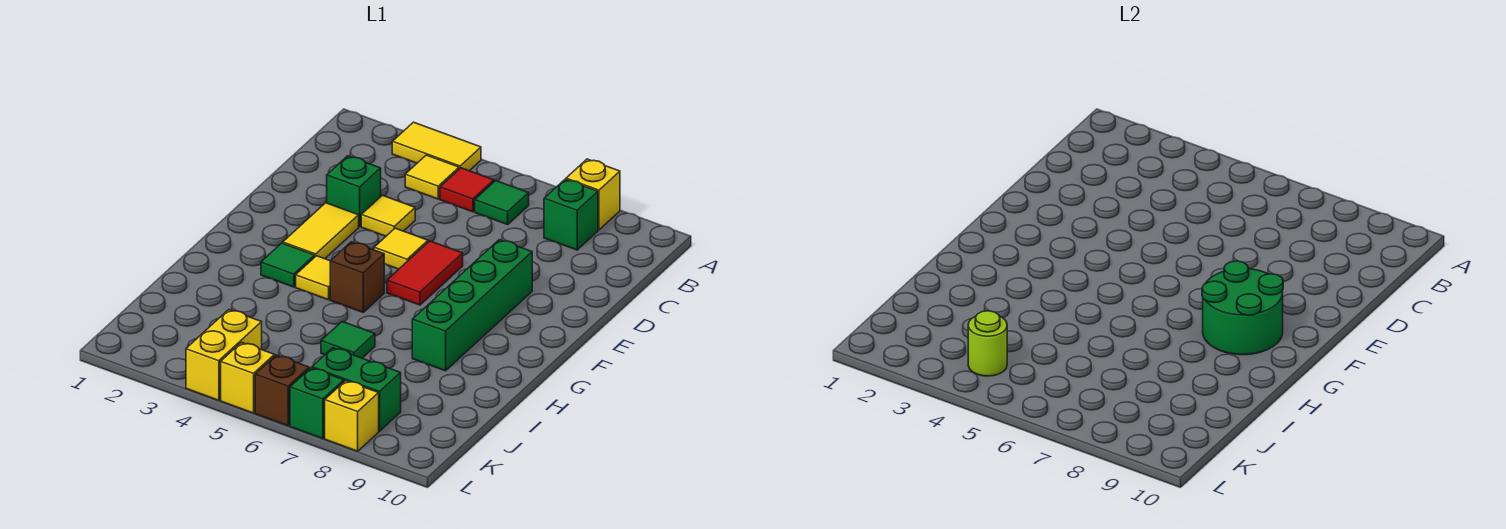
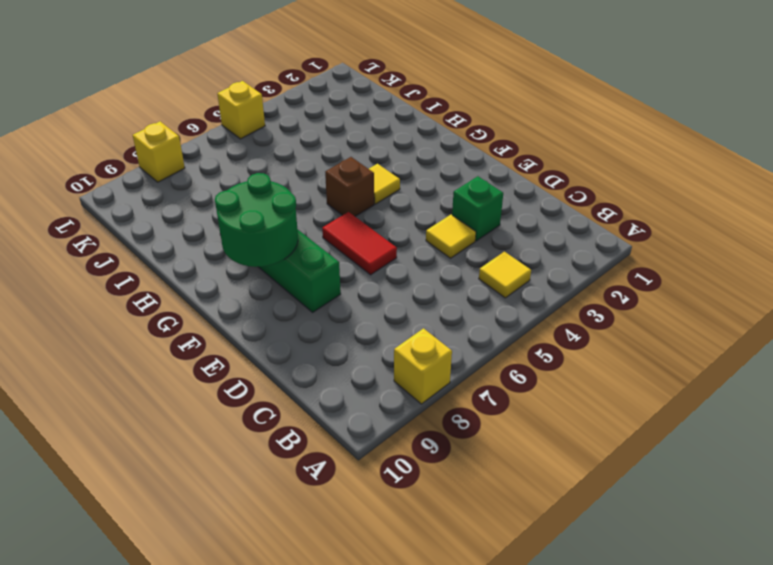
none -> yellow tile A3:A4 level 1
none -> red tile B5 level 1
none -> green tile B6 level 1

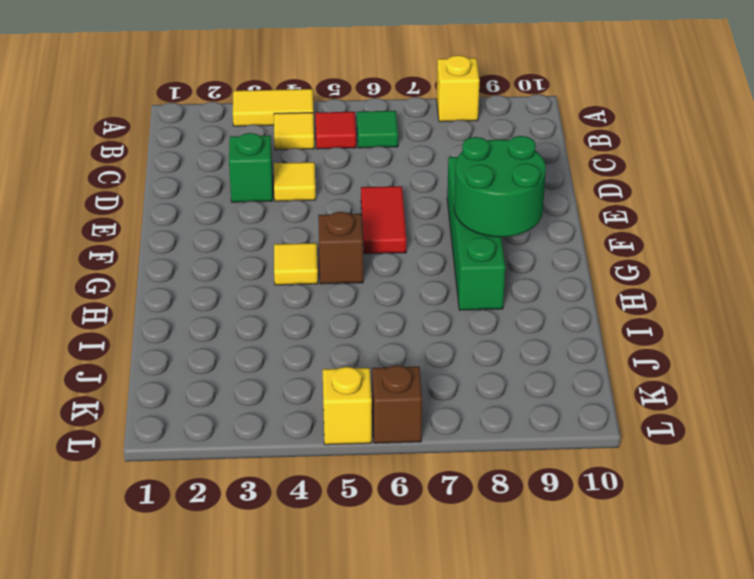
none -> green brick B8 level 1
none -> yellow tile E3:F3 level 1
none -> yellow tile E5 level 1

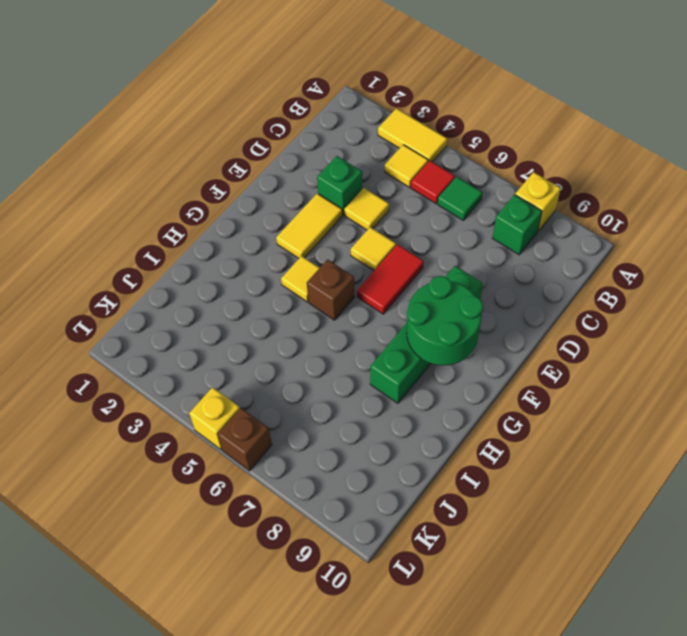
none -> green tile G3 level 1
none -> green tile I6 level 1
none -> yellow brick K4:L4 level 1

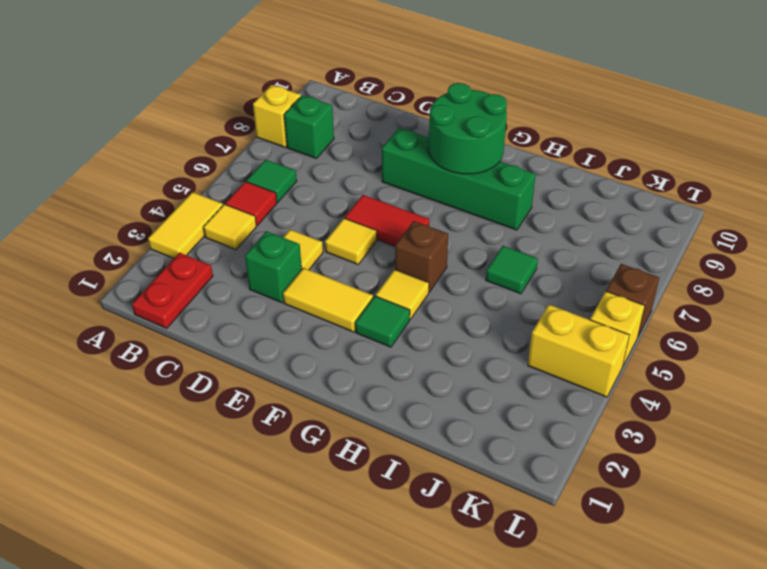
red plate B1:B2 level 1 -> none
none -> green brick K7:K8 level 1
none -> green brick L7 level 1
none -> yellow brick L8 level 1

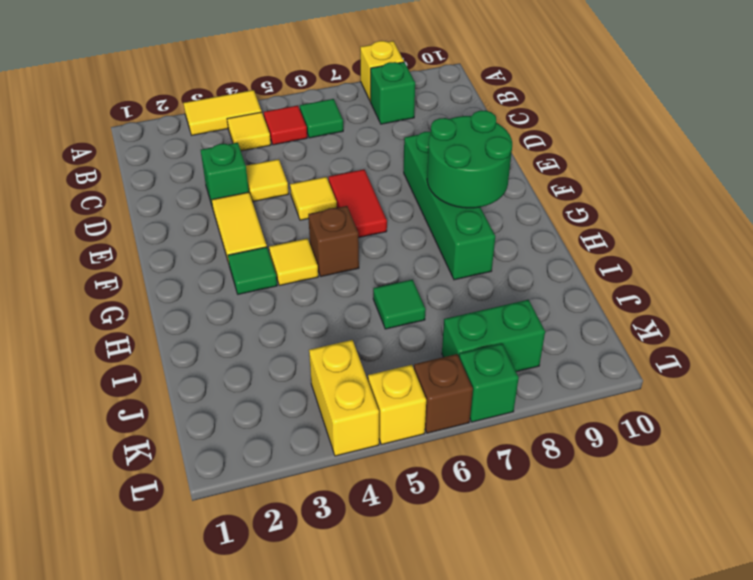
none -> yellow brick L8 level 1
none -> lime round brick K4 level 2

